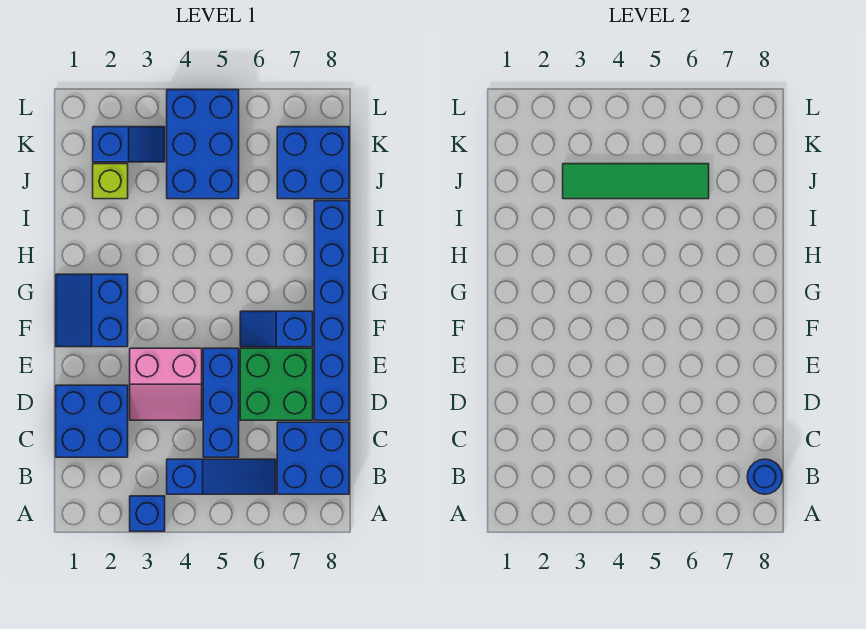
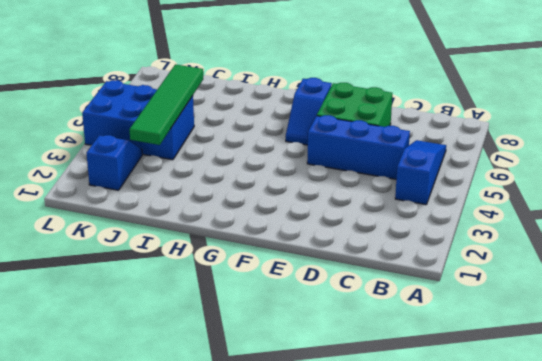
none -> blue brick A3 level 1
none -> blue brick B7:C8 level 1
none -> blue brick C1:D2 level 1

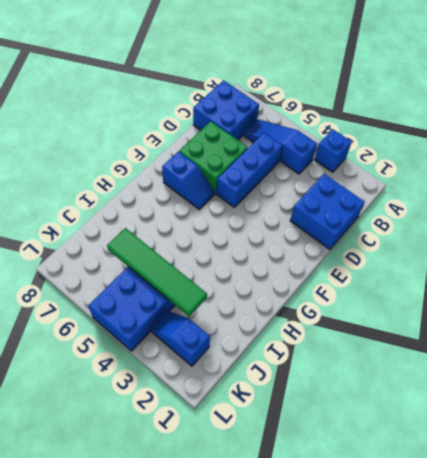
none -> pink slope D3:E4 level 1 top E
none -> blue brick D8:I8 level 1
none -> blue slope F1:G2 level 1 top 2

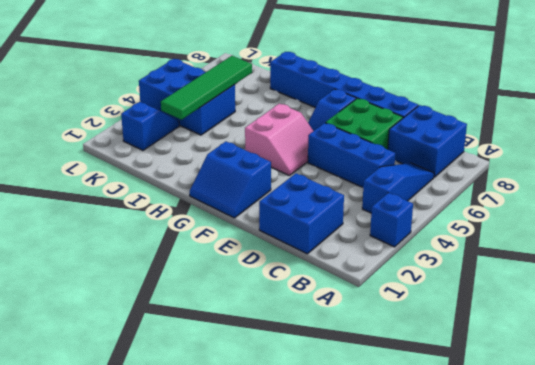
pink slope F4:G5 level 1 top G -> pink slope D3:E4 level 1 top E
none -> lime brick J2 level 1
none -> blue brick J7:K8 level 1
none -> blue round brick B8 level 2

